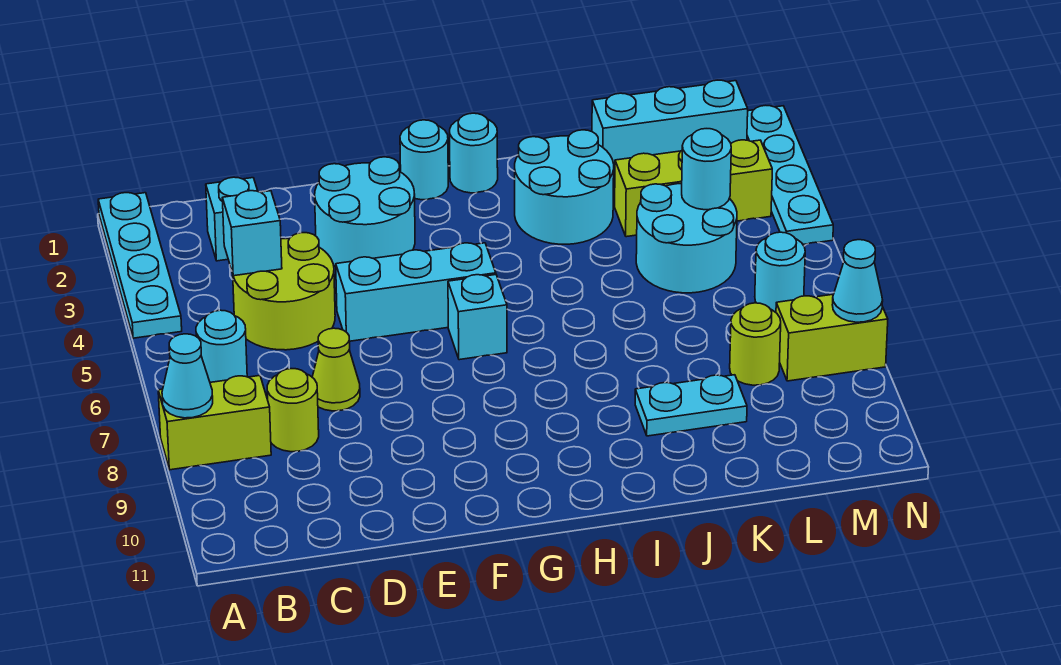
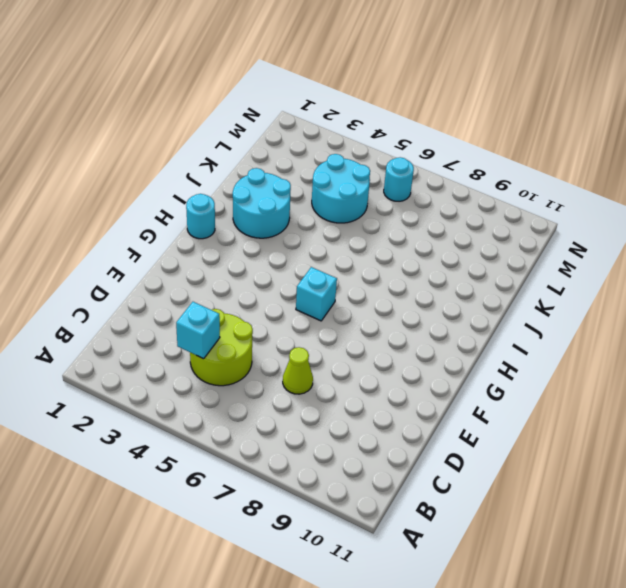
none -> cyan plate A1:A4 level 1
none -> lime brick A8:B8 level 1
none -> cyan round brick B6 level 1

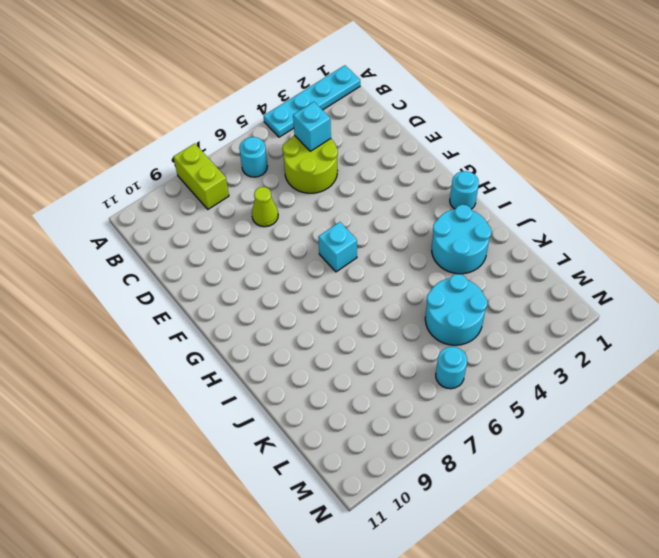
none -> cyan brick C2 level 1
none -> lime round brick C8 level 1
none -> cyan round brick E2:F3 level 1

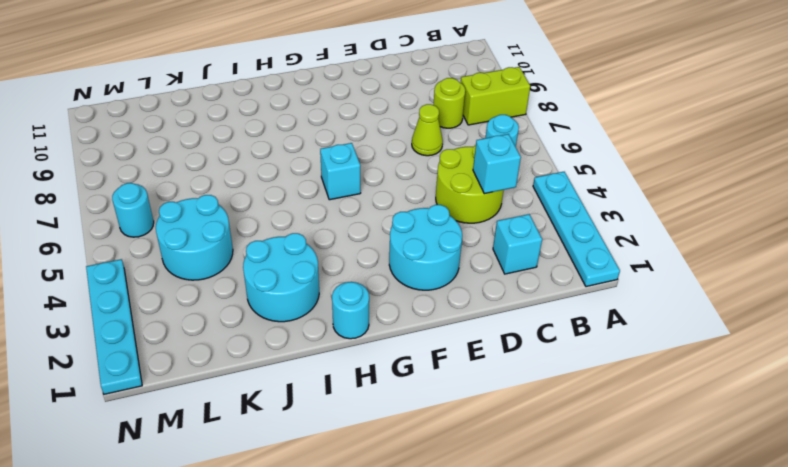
none -> cyan brick E5:G5 level 1
none -> cyan round brick G1 level 1
none -> cyan plate J9:K9 level 1

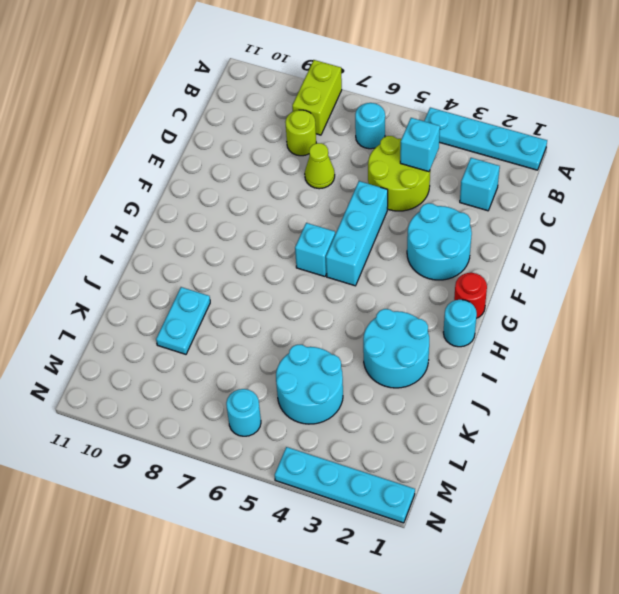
red round brick G1 level 1 -> cyan round brick G1 level 1
none -> cyan brick K1:M1 level 1
none -> lime brick K3:M3 level 1
none -> lime round brick L8 level 1

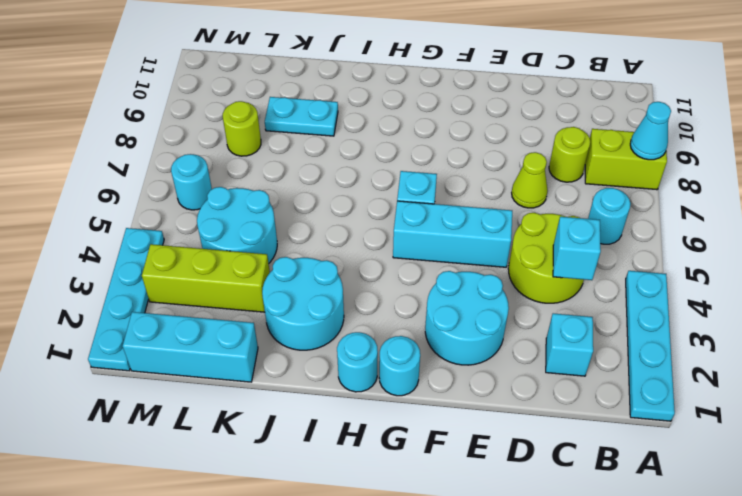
none -> lime brick M8:N8 level 1
none -> cyan round brick L4 level 2
none -> cyan cone N8 level 2

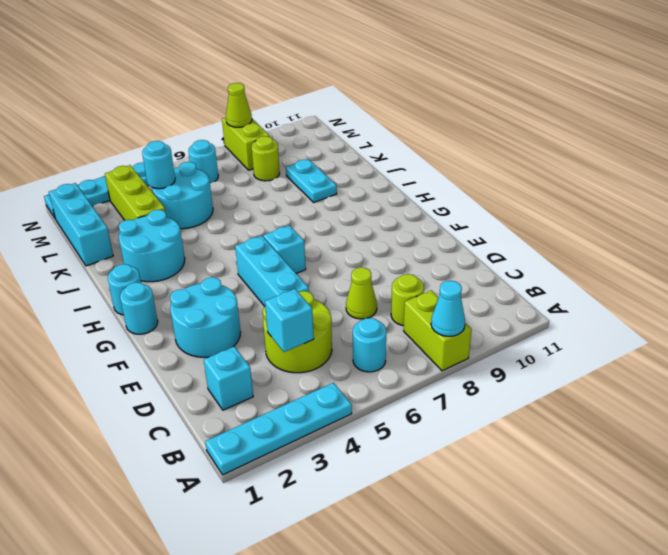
lime cone N8 level 2 -> cyan cone N8 level 2

